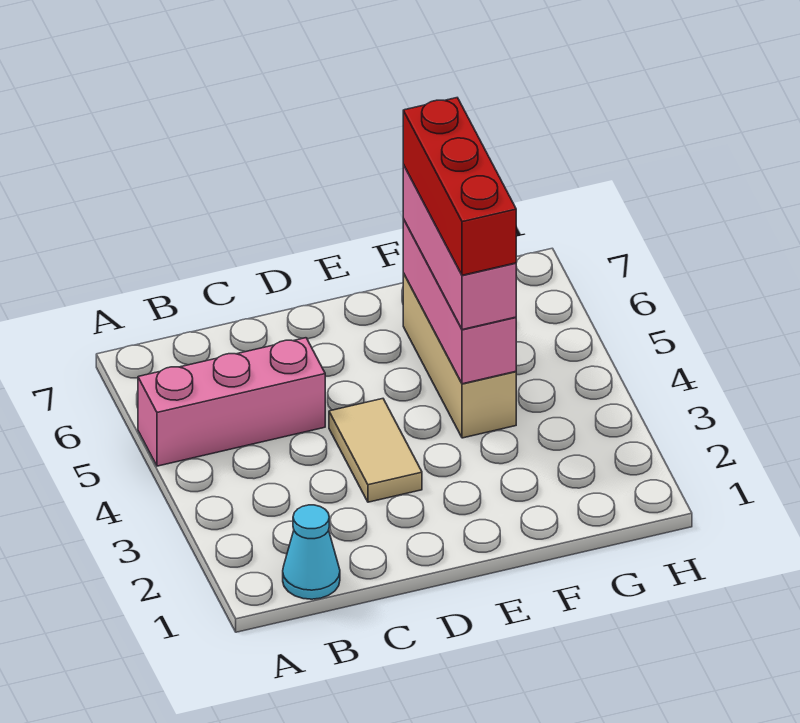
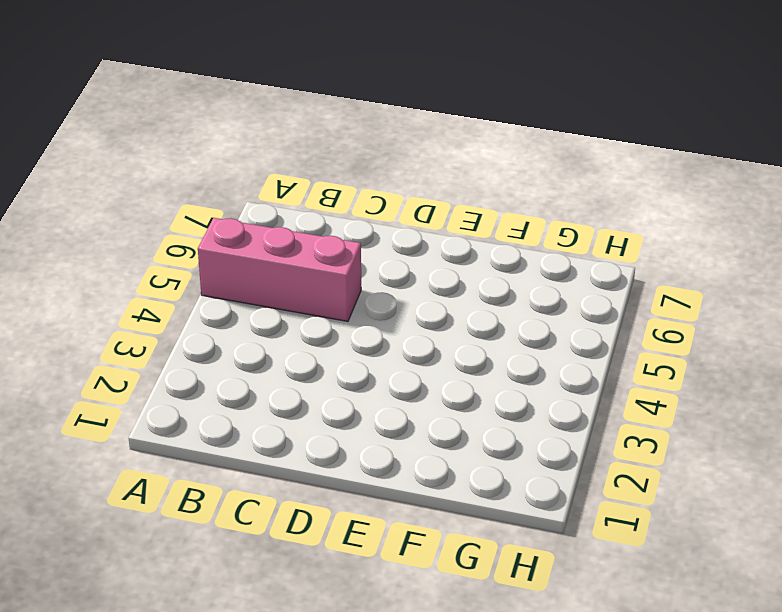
none -> cyan cone B1 level 1
none -> tan tile D3:D4 level 1

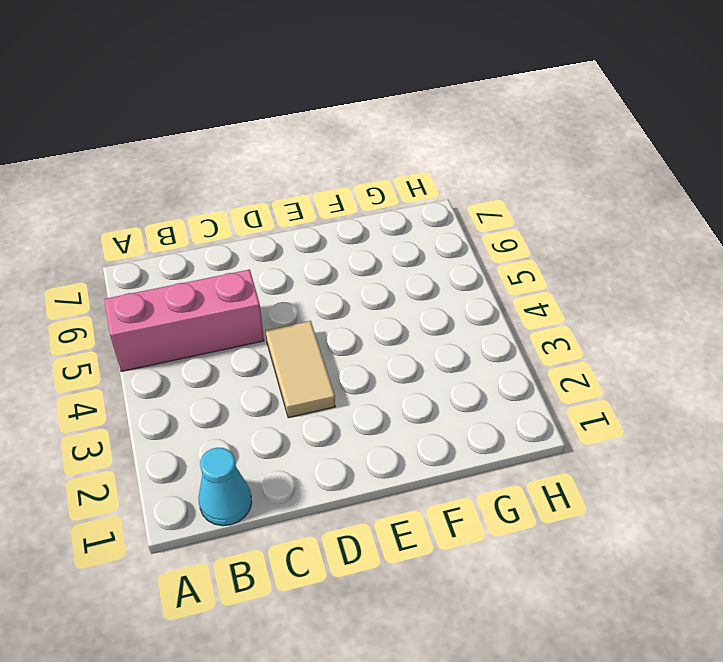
none -> tan brick F4:F6 level 1
none -> pink brick F4:F6 level 2

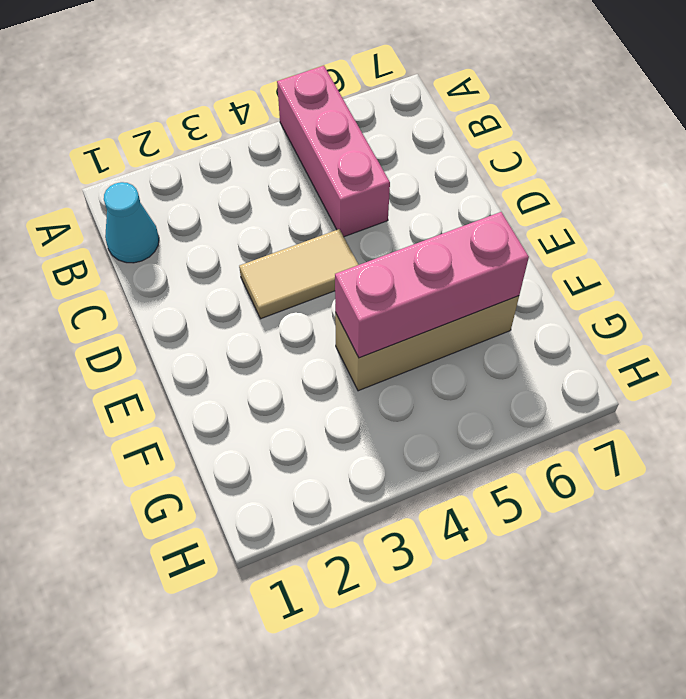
none -> pink brick F4:F6 level 3
none -> red brick F4:F6 level 4

